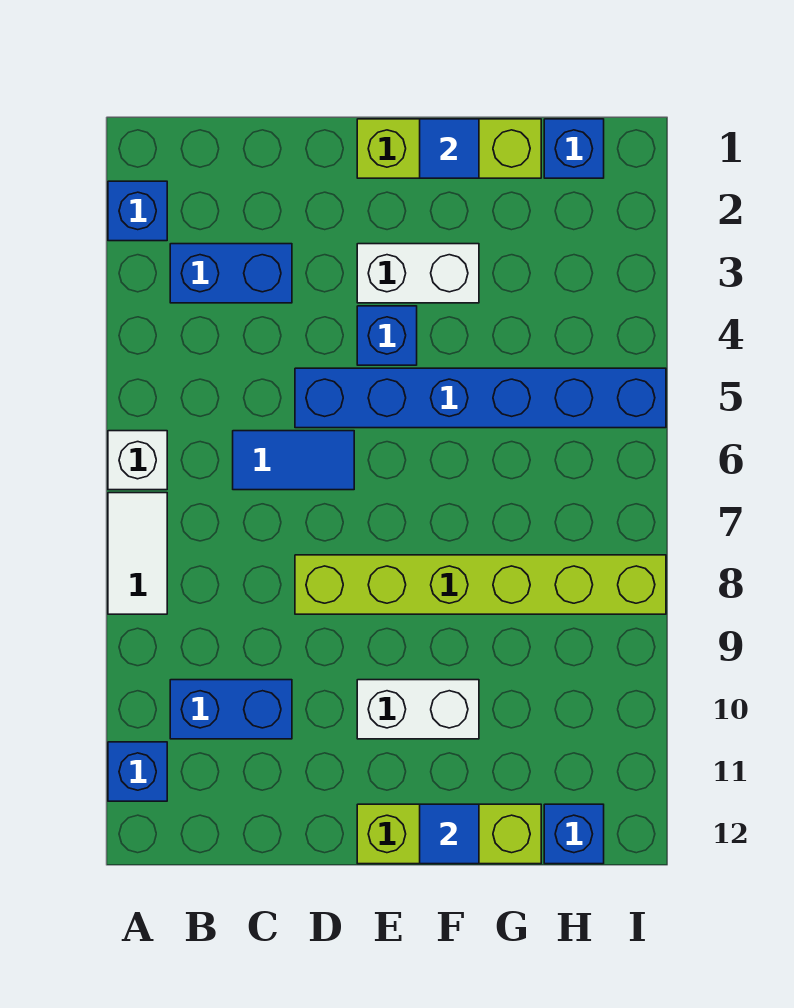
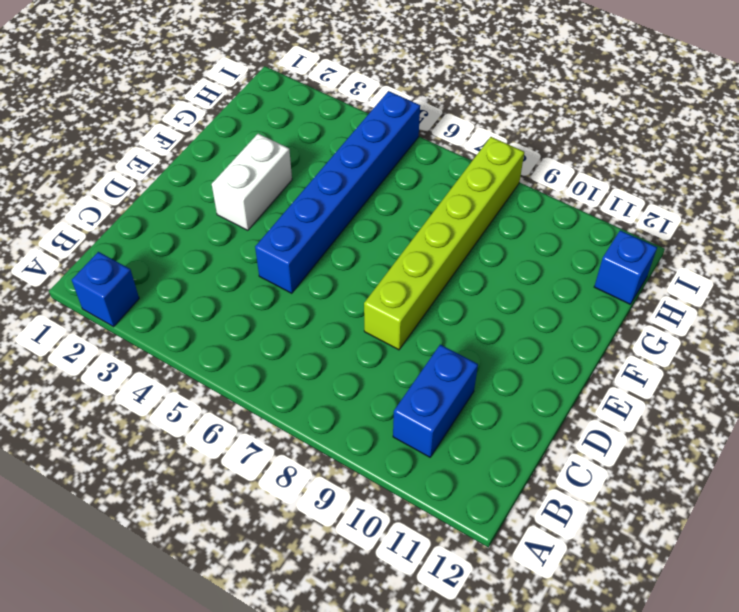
none -> white brick A6 level 1
none -> white tile A7:A8 level 1
none -> blue brick A11 level 1

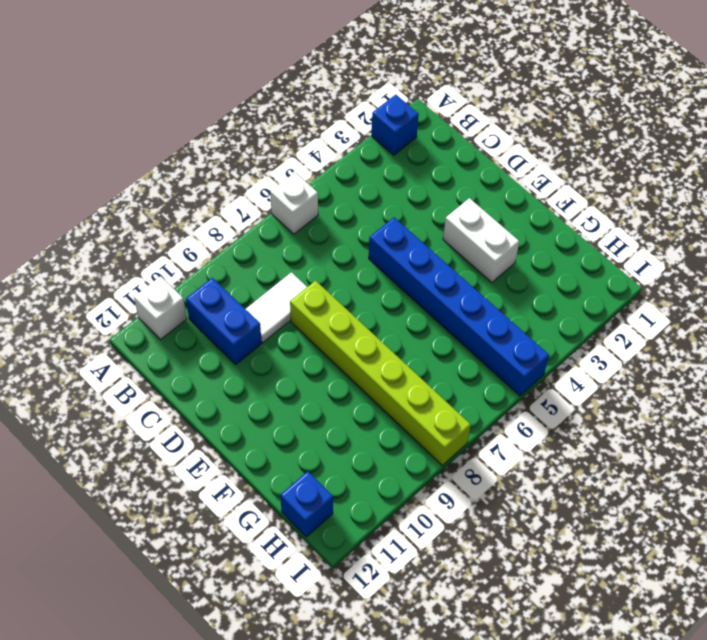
white brick A11 level 1 -> blue brick A11 level 1
white tile C8:C9 level 1 -> white tile A7:A8 level 1
none -> blue brick B3:C3 level 1
none -> blue tile C6:D6 level 1
none -> lime brick E1:G1 level 1

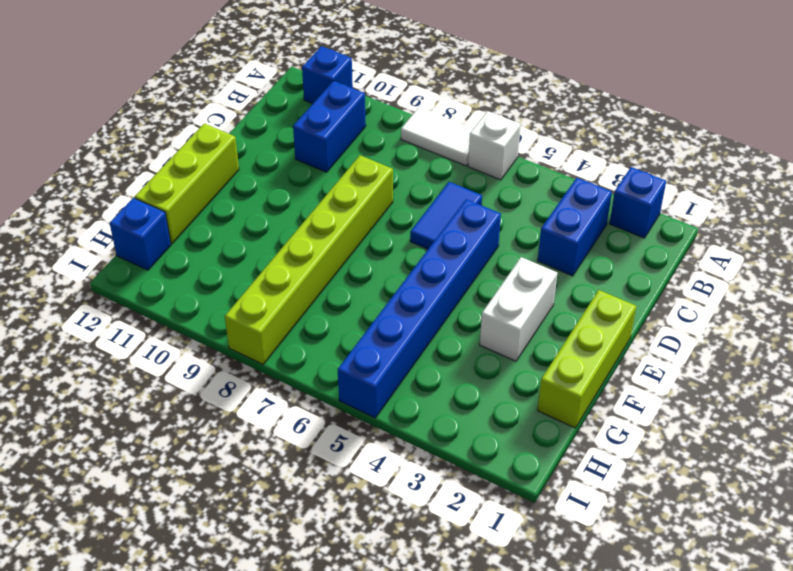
none -> blue brick E4 level 1
none -> white brick E10:F10 level 1
none -> blue brick H1 level 1

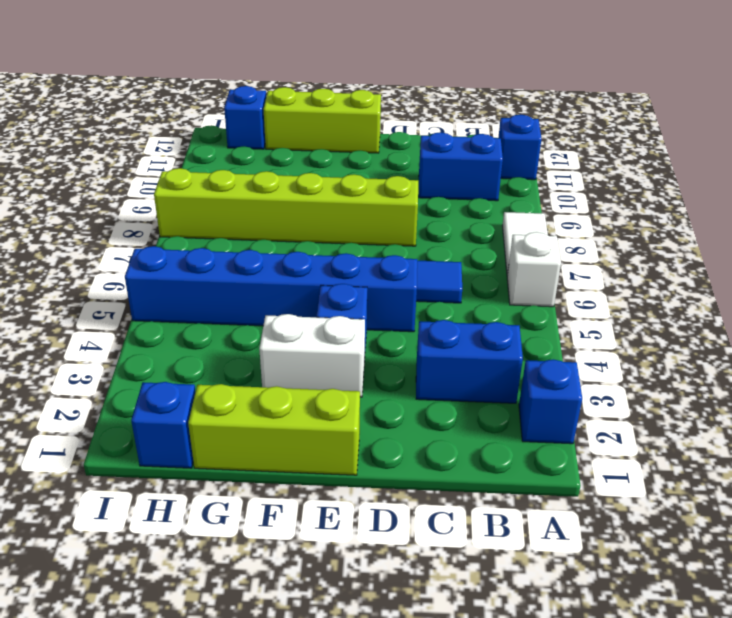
none -> white brick E10:F10 level 1
none -> blue tile F1 level 2
none -> blue tile F12 level 2

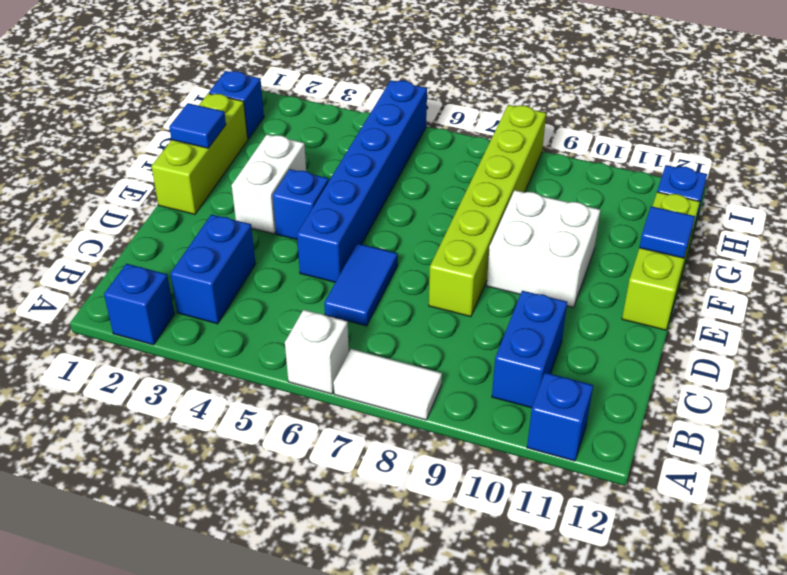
white brick E9:F10 level 1 -> white brick E10:F10 level 1

